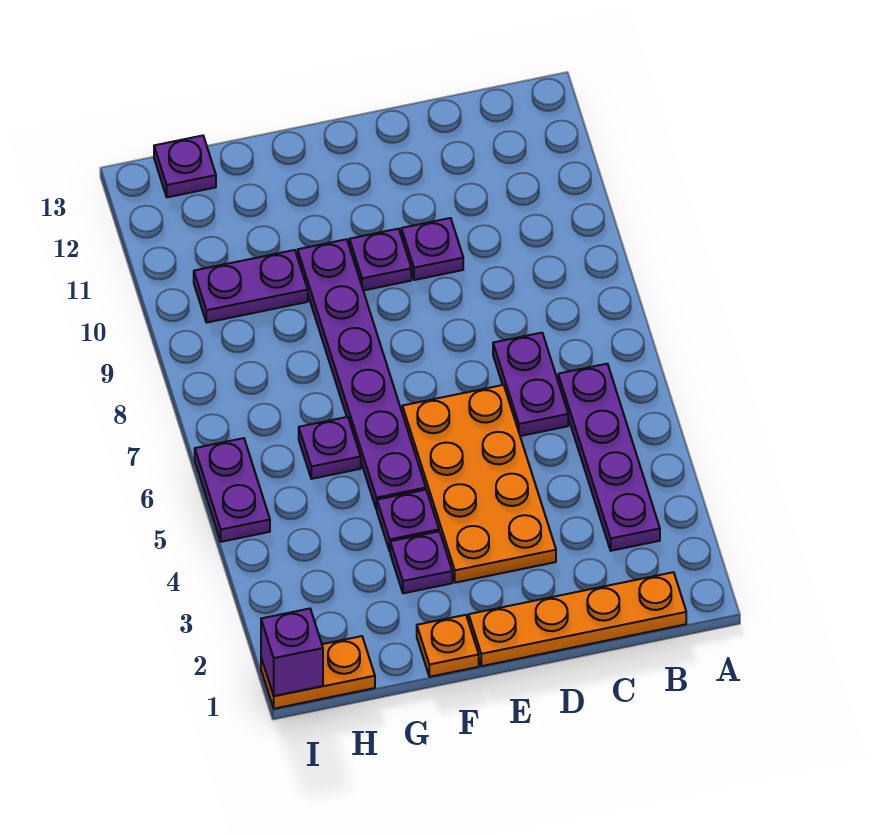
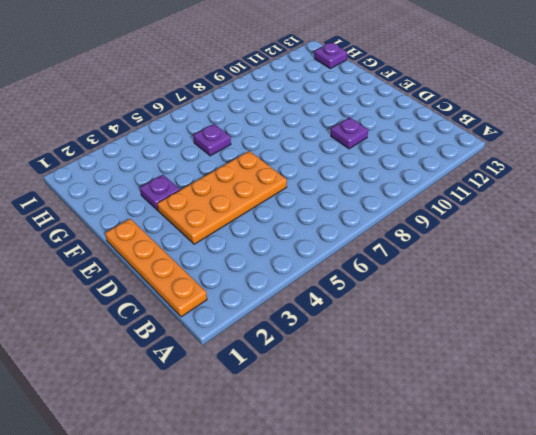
none -> purple plate B3:B6 level 1
none -> purple plate C6:C7 level 1
none -> purple plate E10 level 1

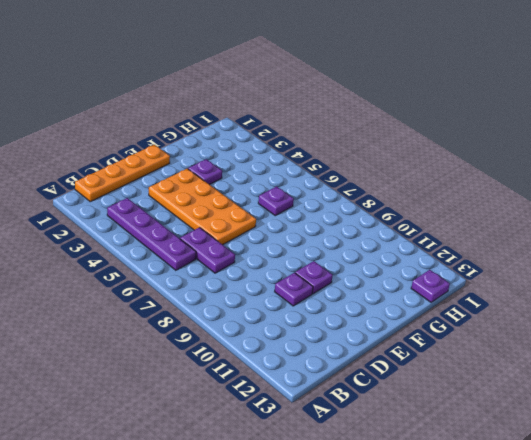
none -> orange plate F1 level 1
none -> purple plate F4 level 1
none -> purple plate F5:F10 level 1

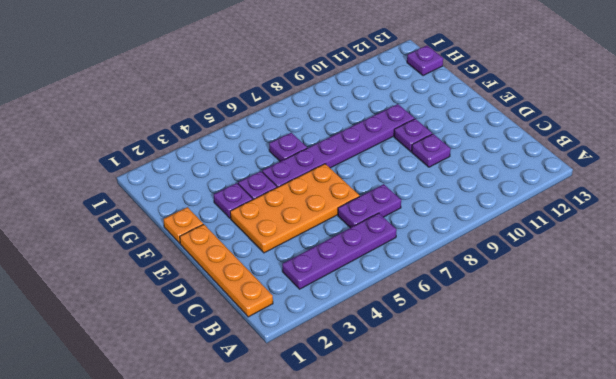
none -> purple plate G10:H10 level 1
none -> orange plate H1:I1 level 1
none -> purple plate I5:I6 level 1

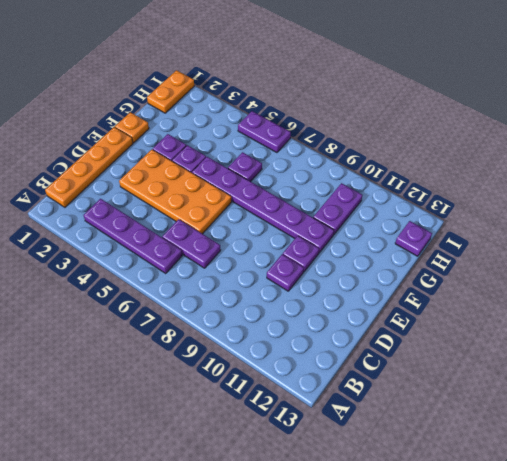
none -> purple brick I1 level 2

